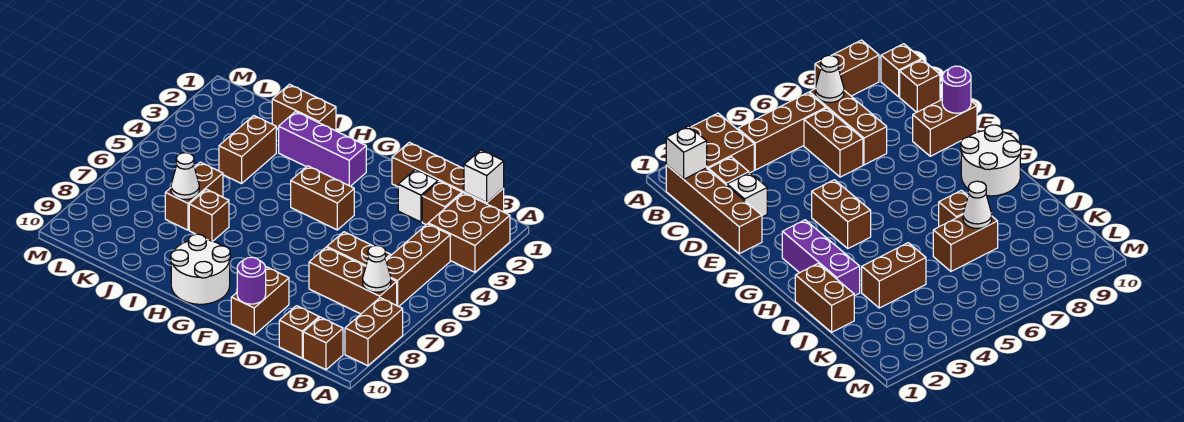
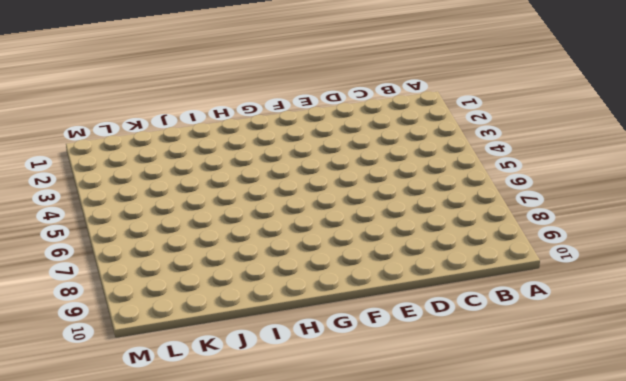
none -> brown brick A2:B3 level 1
none -> brown brick A8:A9 level 1
none -> brown brick B1:E1 level 1

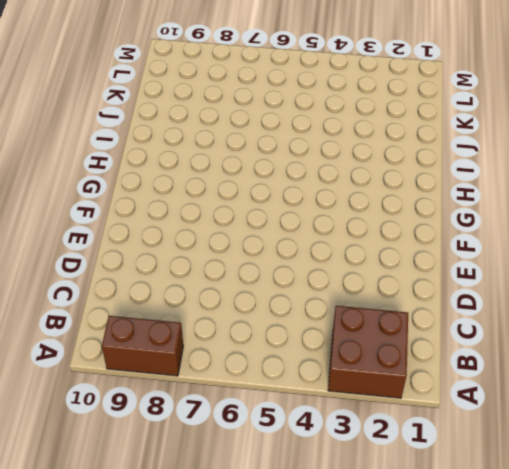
none -> brown brick B1:E1 level 1
none -> brown brick B4:B6 level 1
none -> brown brick B7:D7 level 1

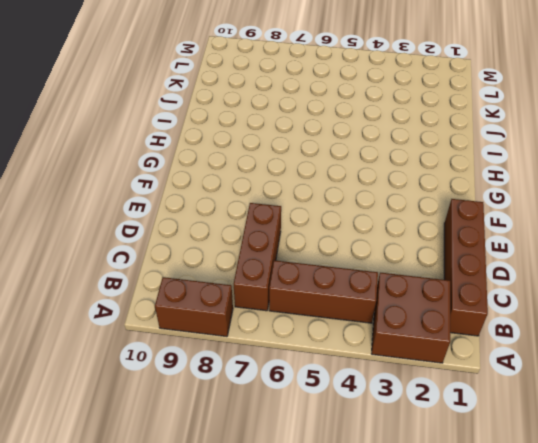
none -> brown brick B10 level 1
none -> brown brick C2 level 1
none -> brown brick C6:D6 level 1

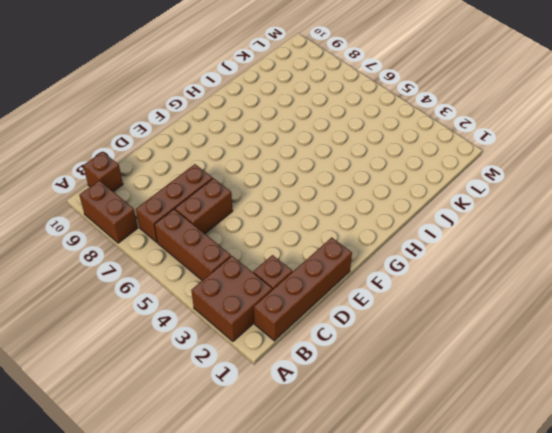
none -> brown brick C10 level 1
none -> white brick D2 level 1
none -> brown brick E9:E10 level 1

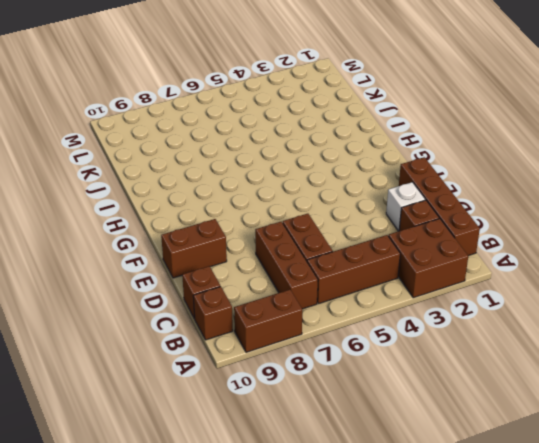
none -> brown brick F4:G4 level 1
none -> purple brick G2:I2 level 1
none -> white round brick G9:H10 level 1

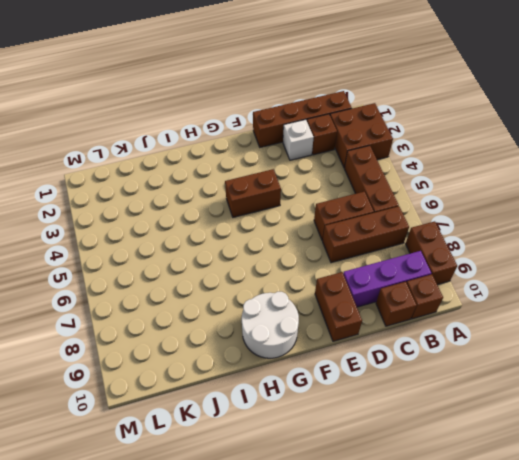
purple brick B9:D9 level 1 -> purple brick G2:I2 level 1
none -> brown brick I1:J1 level 1
none -> brown brick I7 level 1
none -> brown brick J3:J4 level 1

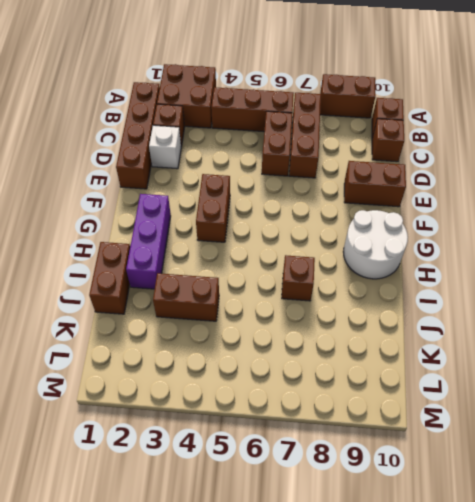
none -> brown brick J6:J7 level 1
none -> white brick B1 level 2
none -> white cone B7 level 2

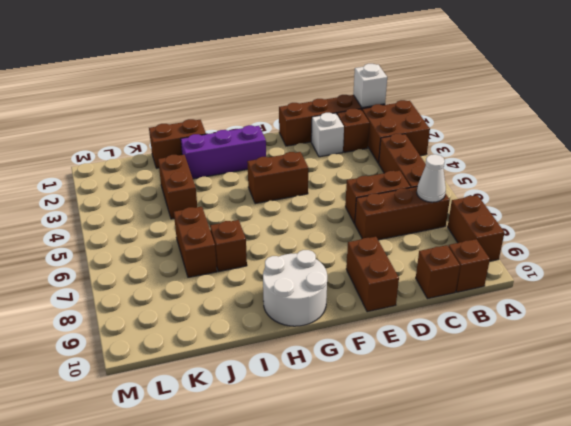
none -> purple round brick E10 level 2
none -> white cone J7 level 2

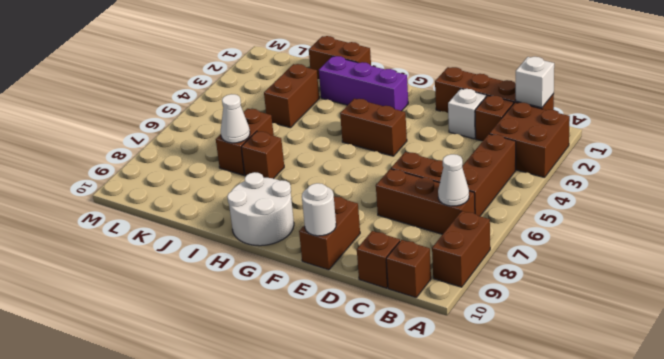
white round brick E10 level 2 -> purple round brick E10 level 2

